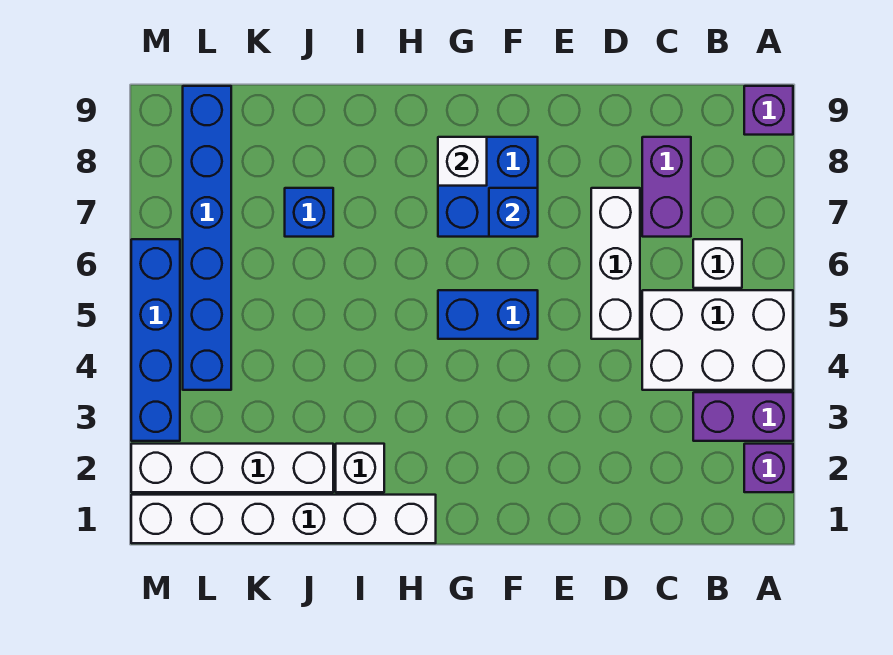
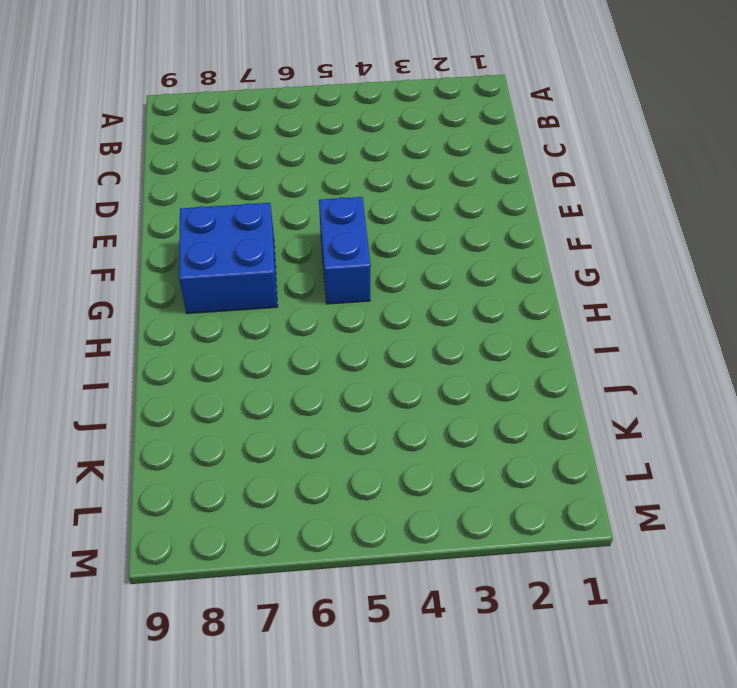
none -> purple brick A2 level 1
none -> purple brick A3:B3 level 1
none -> white brick A4:C5 level 1

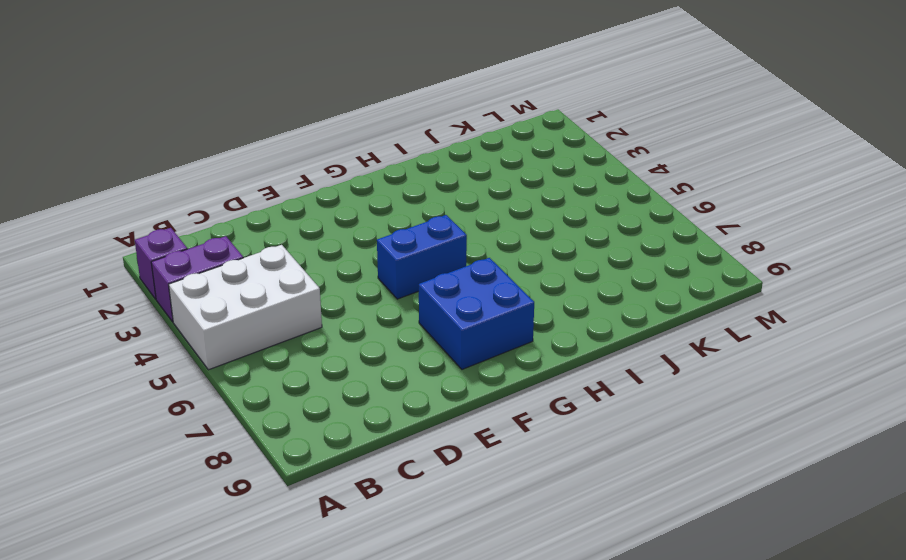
none -> purple brick A9 level 1
none -> white brick B6 level 1
none -> purple brick C7:C8 level 1

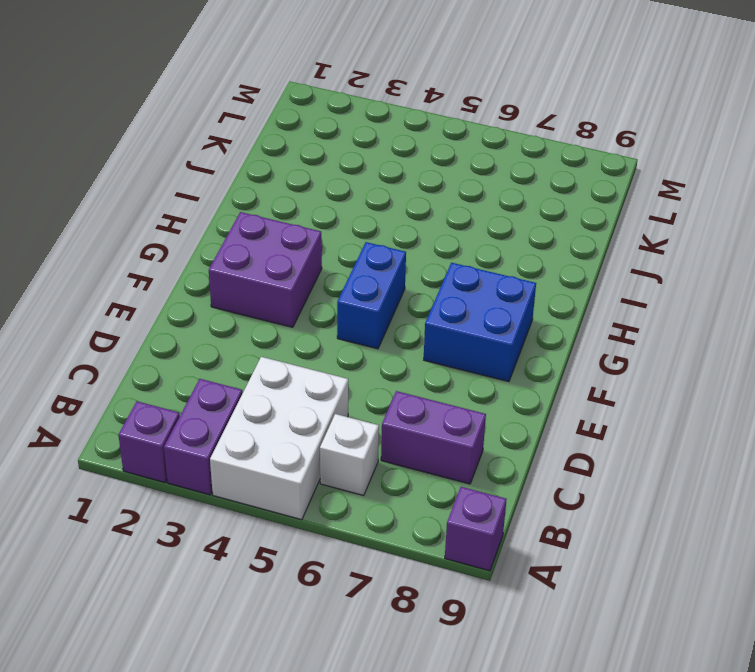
purple brick F2:G3 level 1 -> none
none -> white brick D5:D7 level 1
none -> white brick H1:M1 level 1
none -> white brick I2 level 1

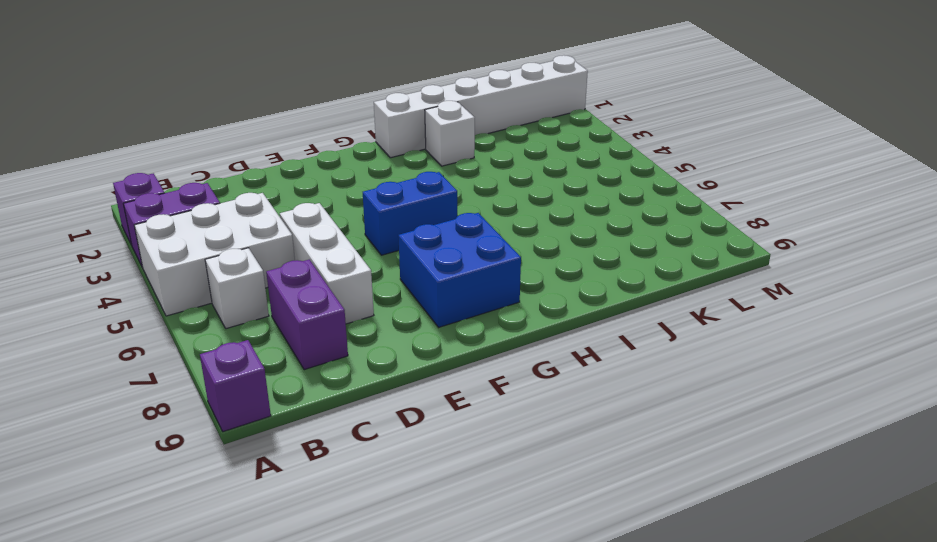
none -> white brick J2:M2 level 1
none -> blue brick J7 level 1
none -> blue brick L4:L9 level 1

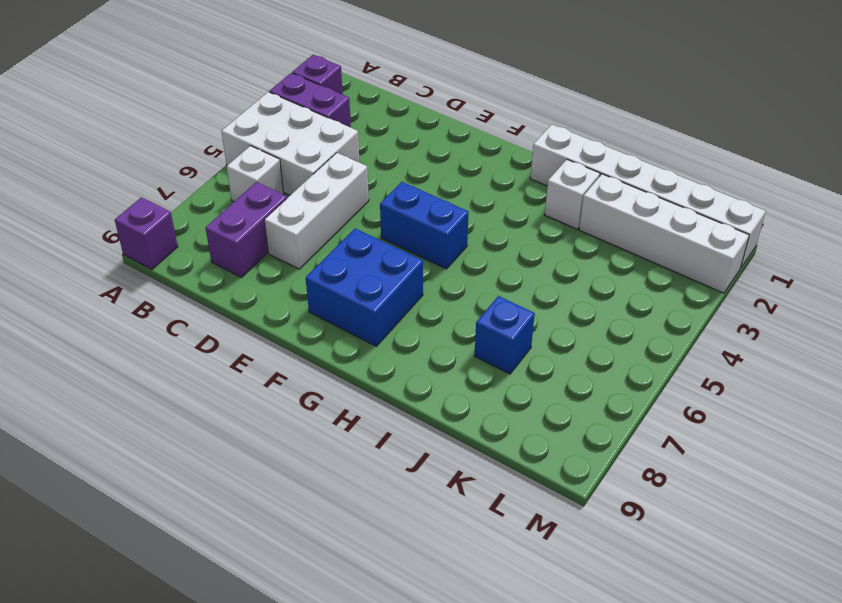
none -> blue brick L4:L9 level 1
none -> blue brick M3:M6 level 1
none -> blue brick F7 level 2

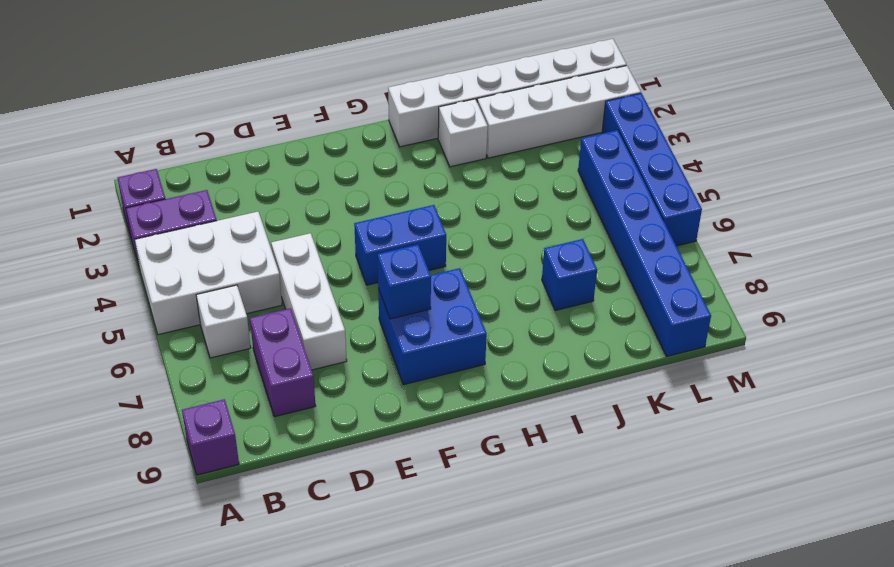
none -> white brick G8 level 2

